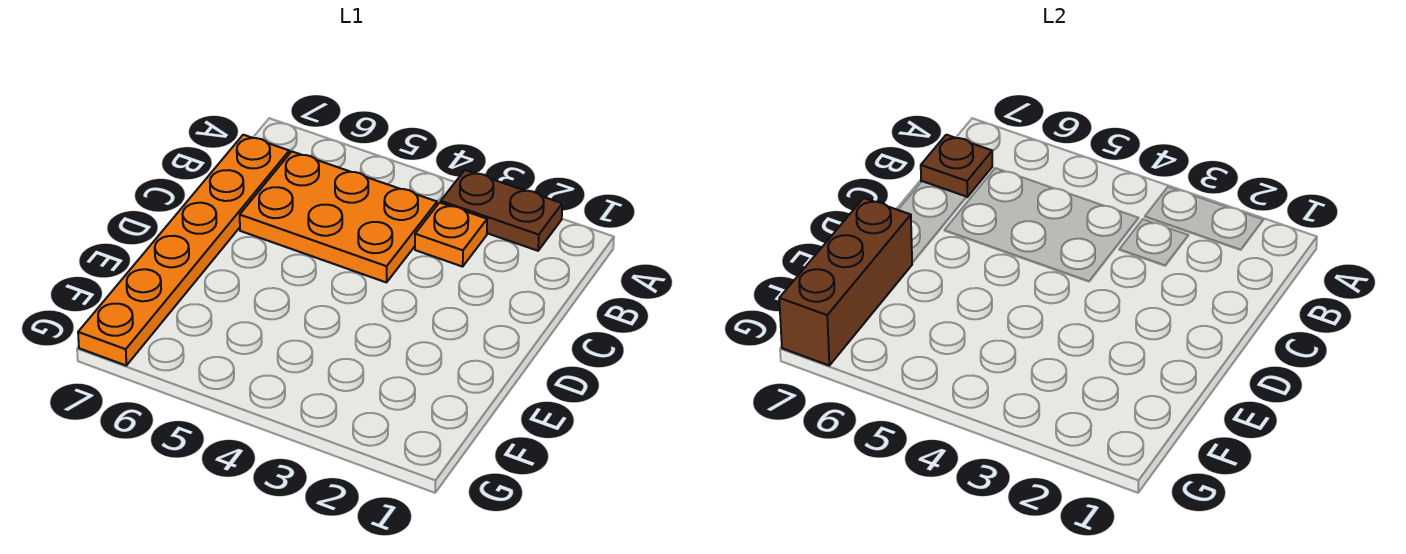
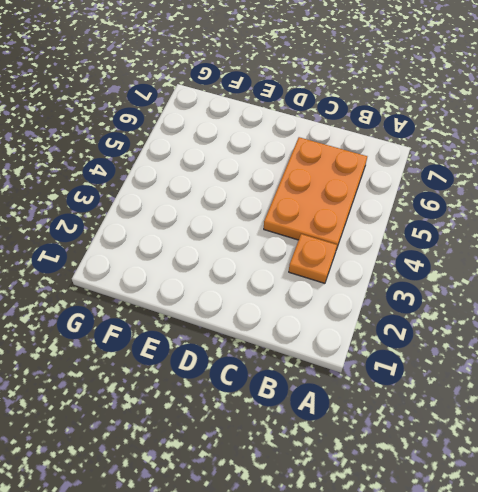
none -> brown plate A2:A3 level 1
none -> orange plate B7:G7 level 1

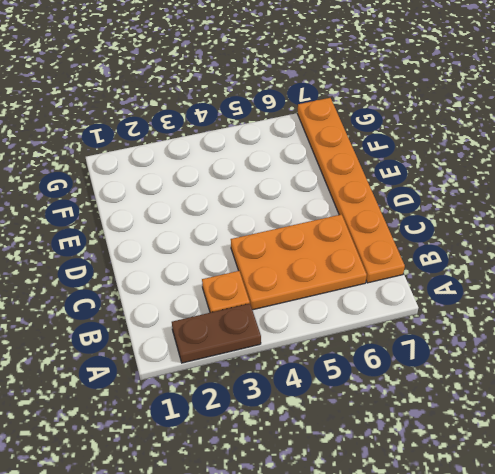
none -> brown plate B7 level 2
none -> brown brick E7:G7 level 2

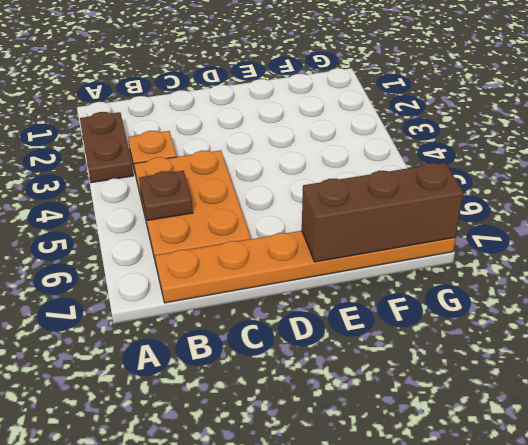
brown plate B5 level 2 -> brown plate B7 level 2

